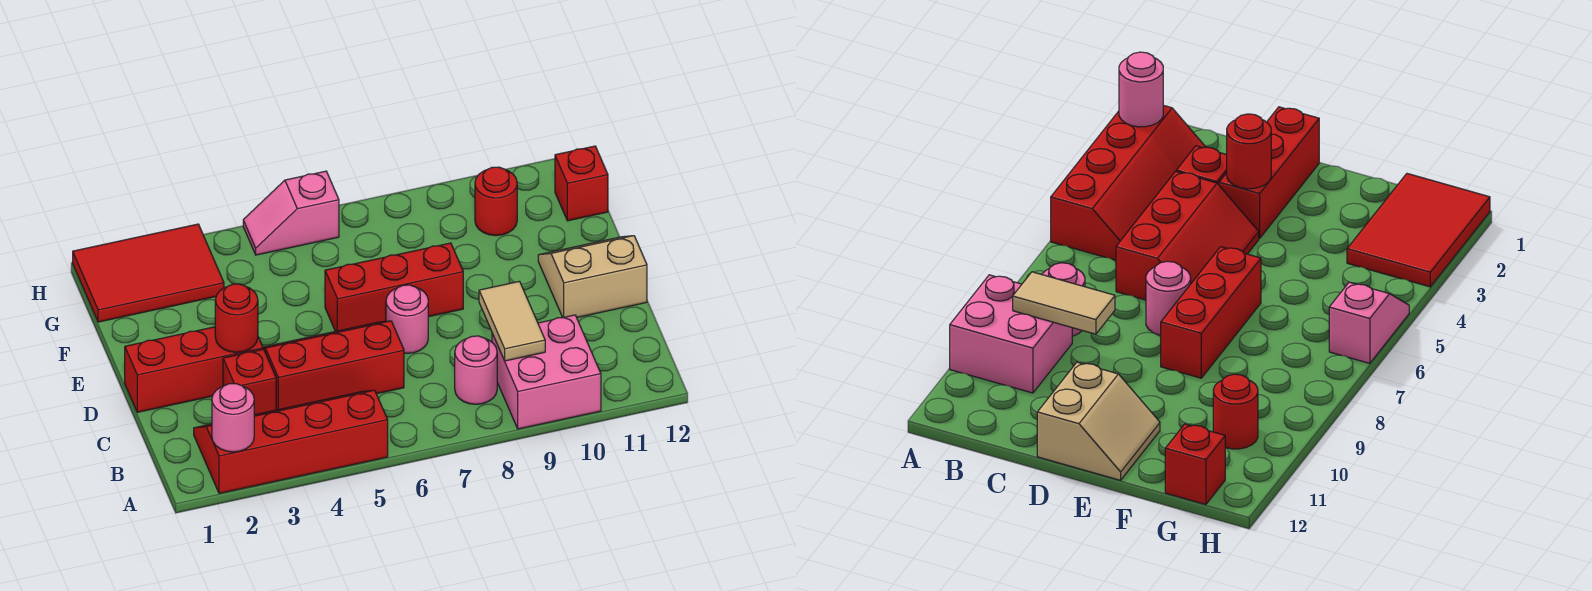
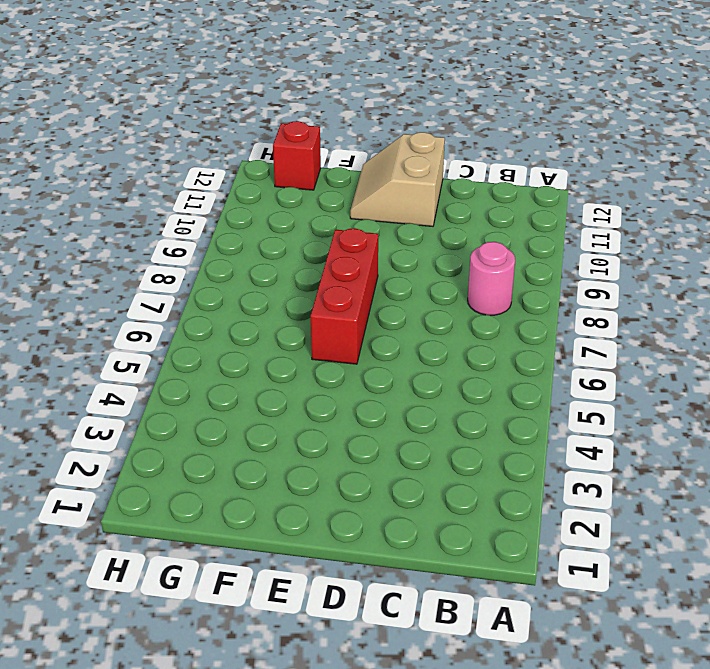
none -> red slope A2:B5 level 1 top A
none -> pink brick A9:B10 level 1
none -> red brick C3 level 1

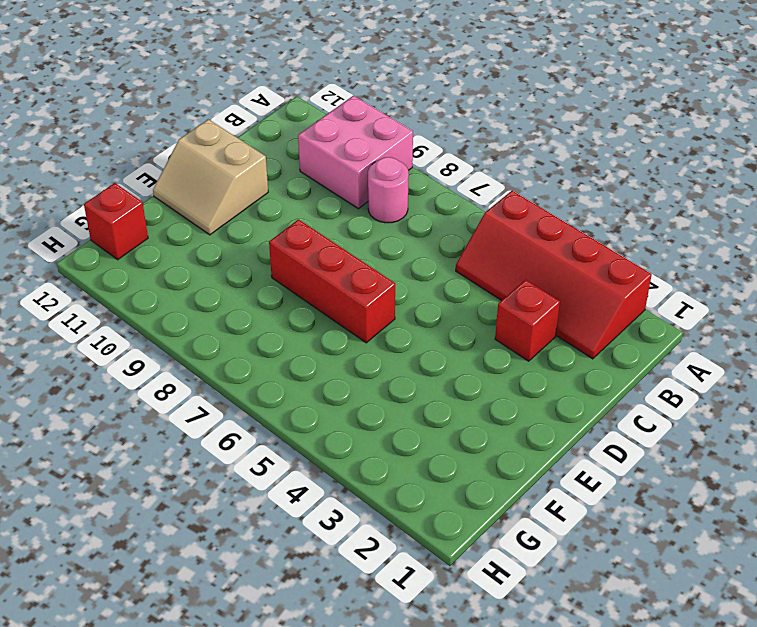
none -> red slope C4:D6 level 1 top C
none -> red brick D1:D3 level 1
none -> pink round brick D7 level 1

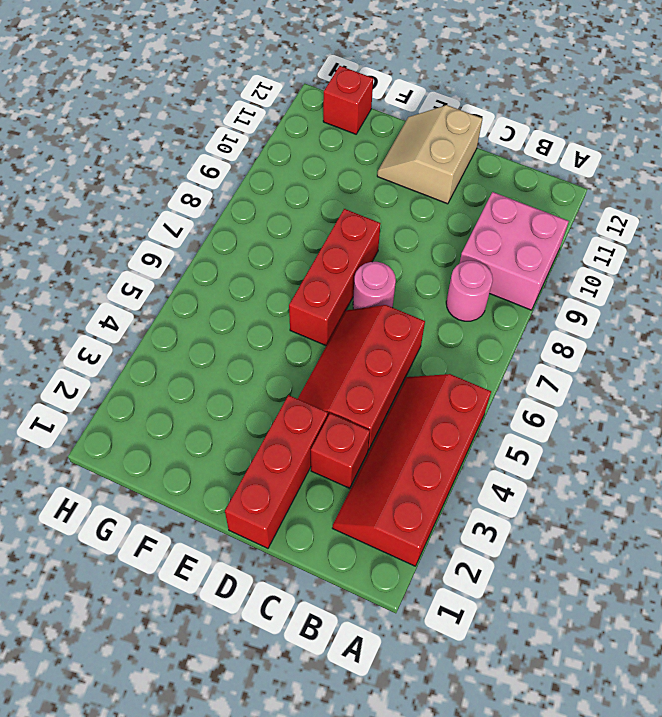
none -> red tile G1:H3 level 1
none -> red round brick G10 level 1
none -> pink slope H5:H6 level 1 top 6

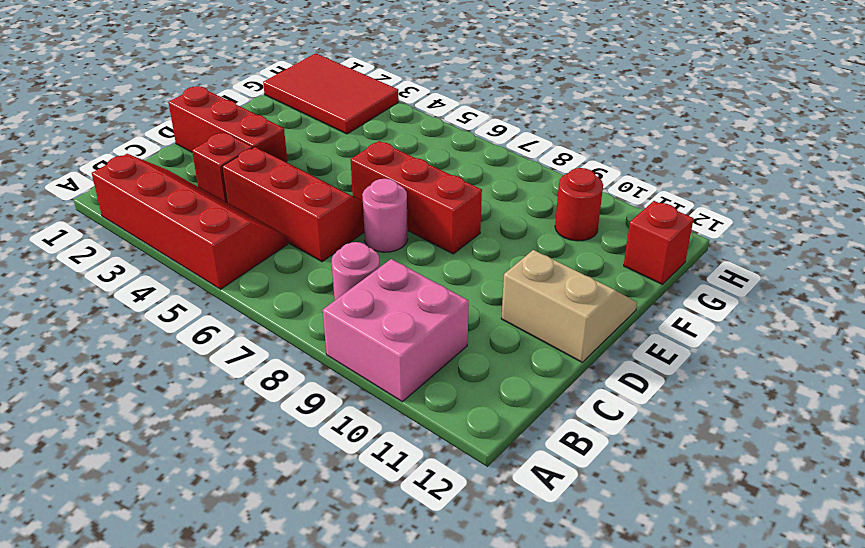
none -> pink slope H5:H6 level 1 top 6
none -> pink round brick A2 level 2
none -> tan tile B9:C9 level 2

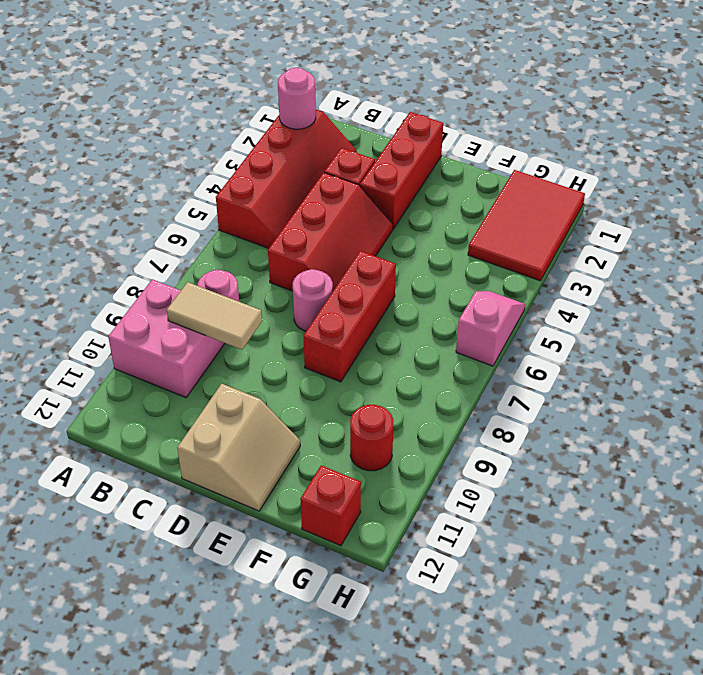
none -> red round brick D3 level 2

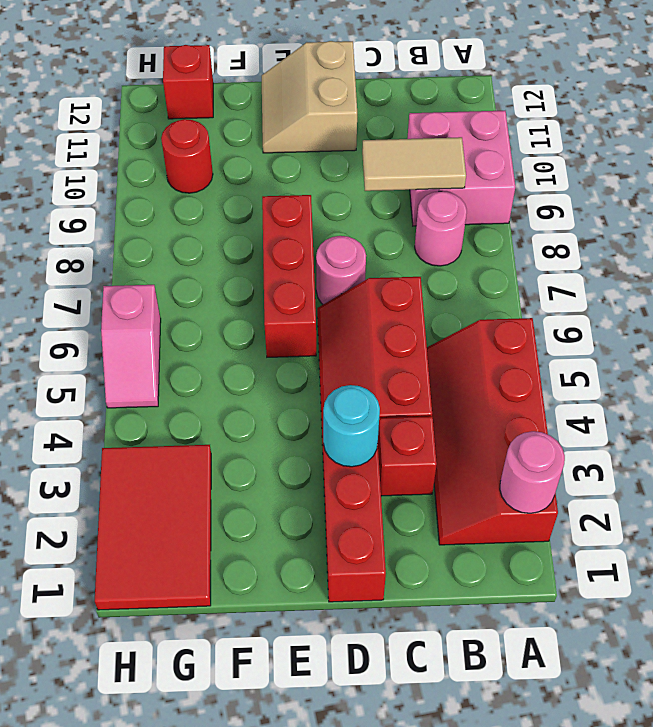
cyan round brick D3 level 2 -> red round brick D3 level 2

